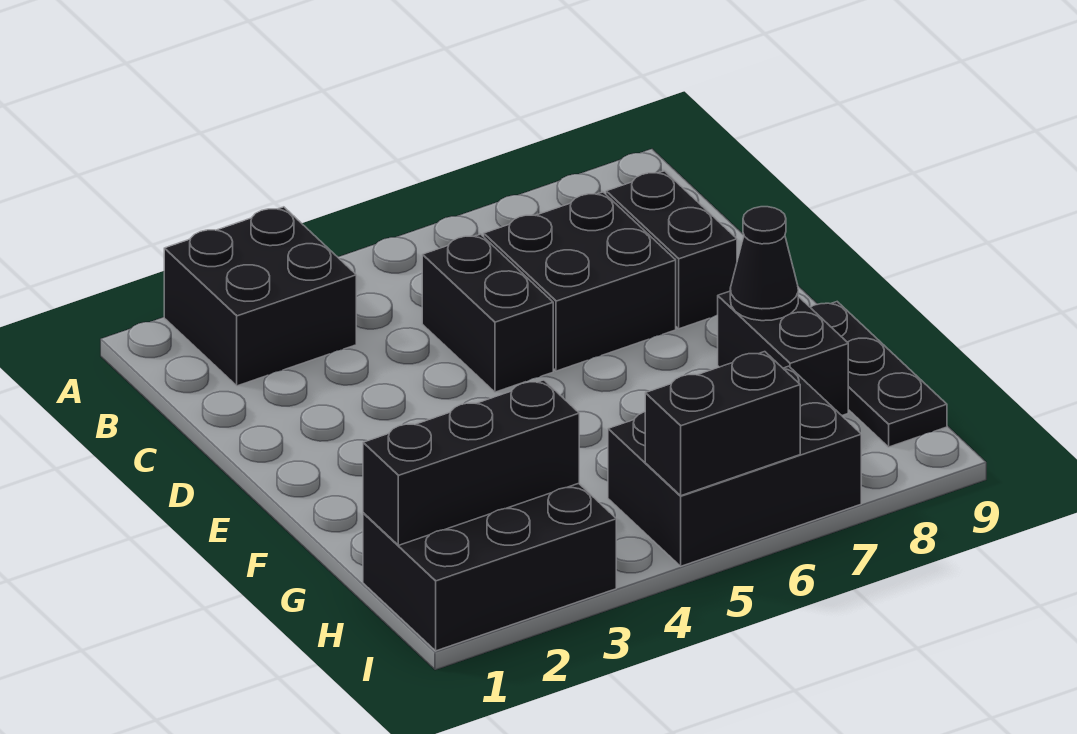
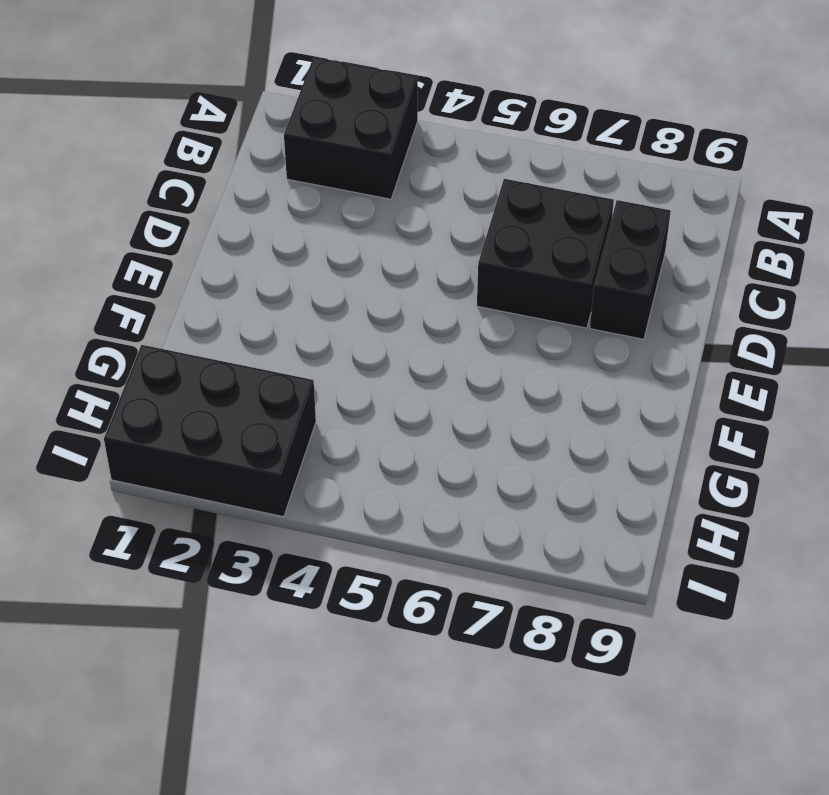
none -> black brick C5:D5 level 1
none -> black brick F8:G8 level 1

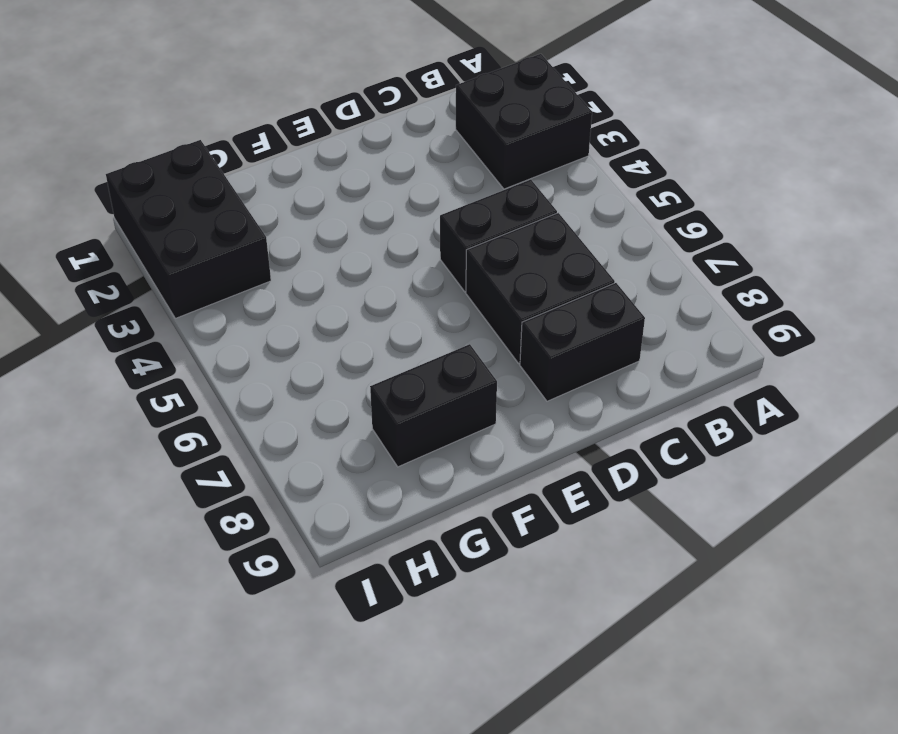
none -> black plate F9:H9 level 1
none -> black brick H5:I7 level 1

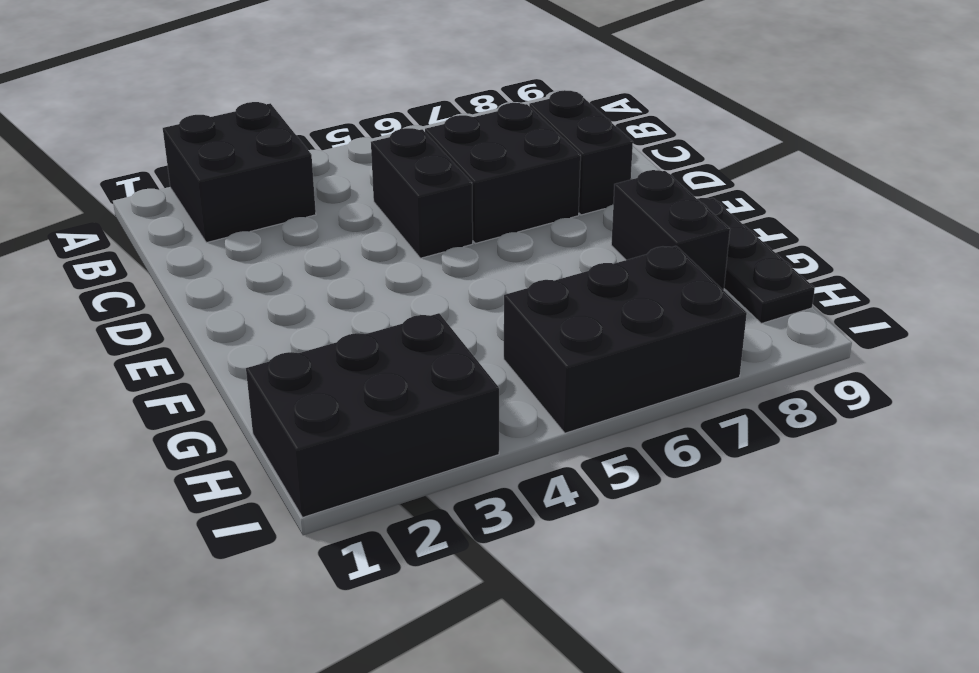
none -> black cone F8 level 2
none -> black brick H1:H3 level 2

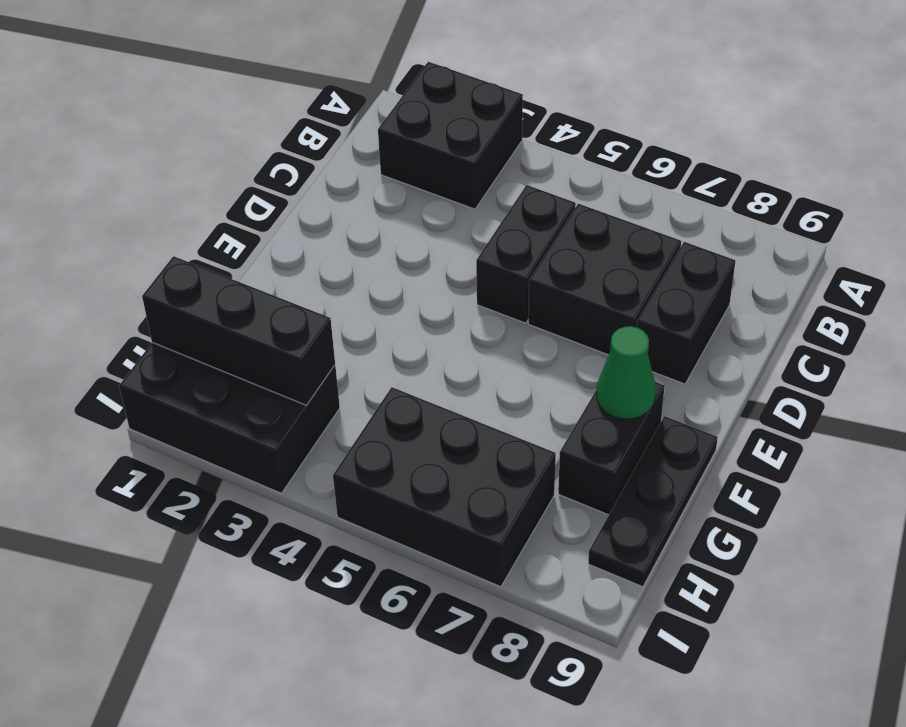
green cone F8 level 2 -> black cone F8 level 2
none -> black brick I5:I6 level 2

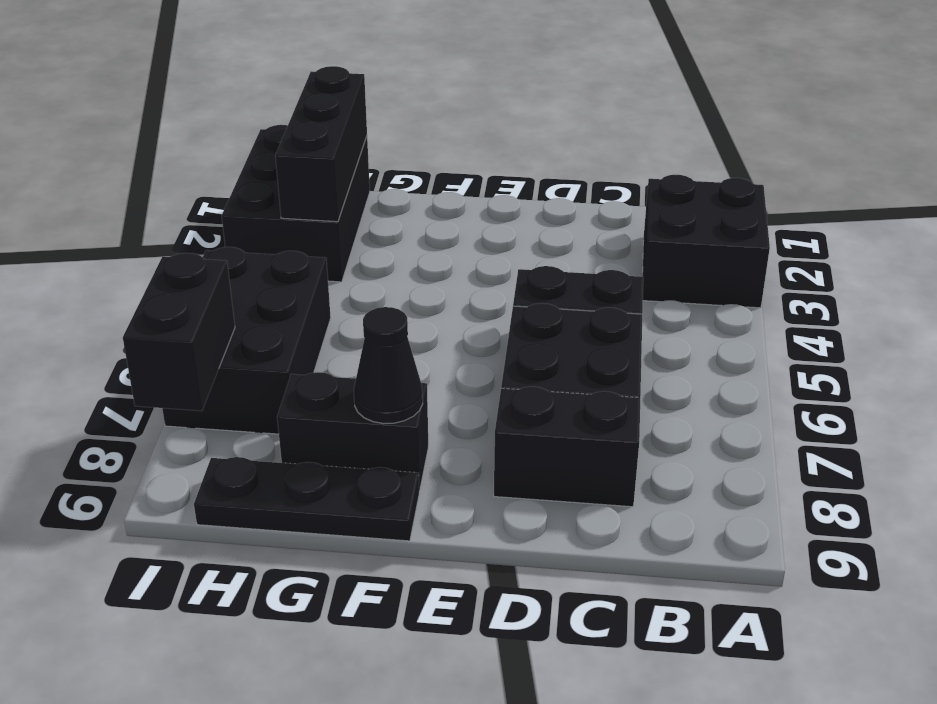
black brick I7:I8 level 2 -> black brick I5:I6 level 2

